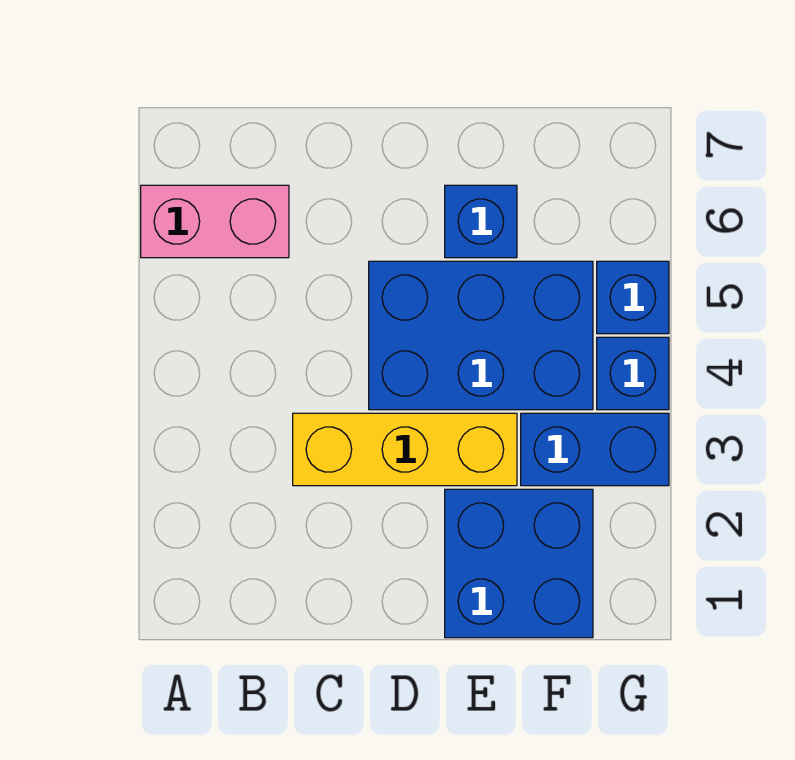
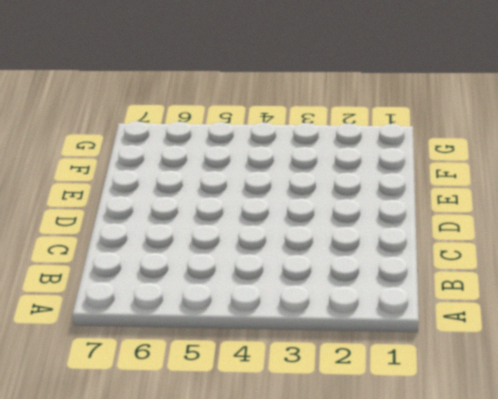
none -> pink brick A6:B6 level 1
none -> yellow brick C3:E3 level 1

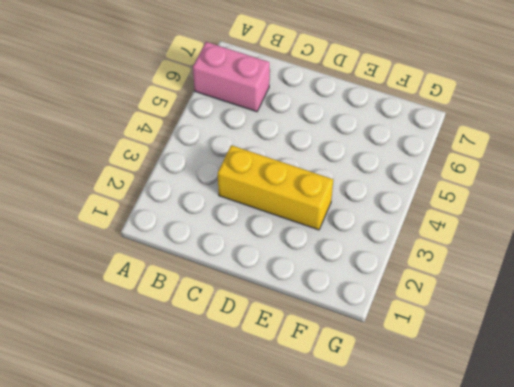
none -> blue brick D4:F5 level 1
none -> blue brick E1:F2 level 1

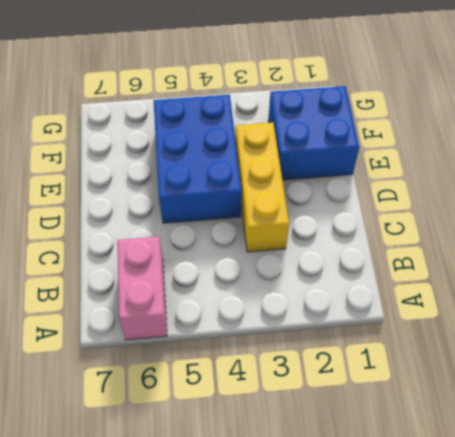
none -> blue brick E6 level 1
none -> blue brick F3:G3 level 1

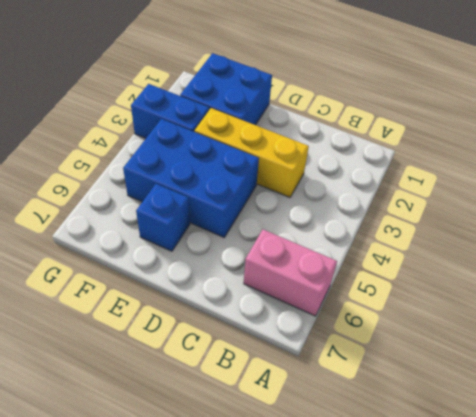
none -> blue brick G4 level 1
none -> blue brick G5 level 1

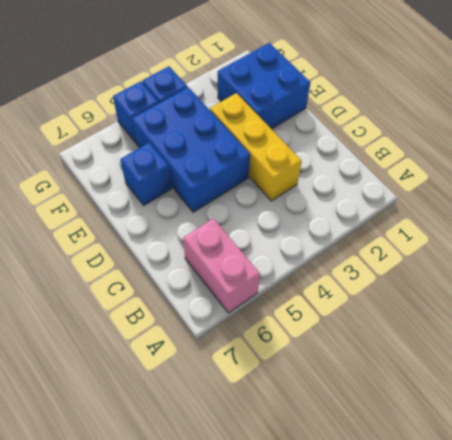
none -> blue brick F3:G3 level 1

